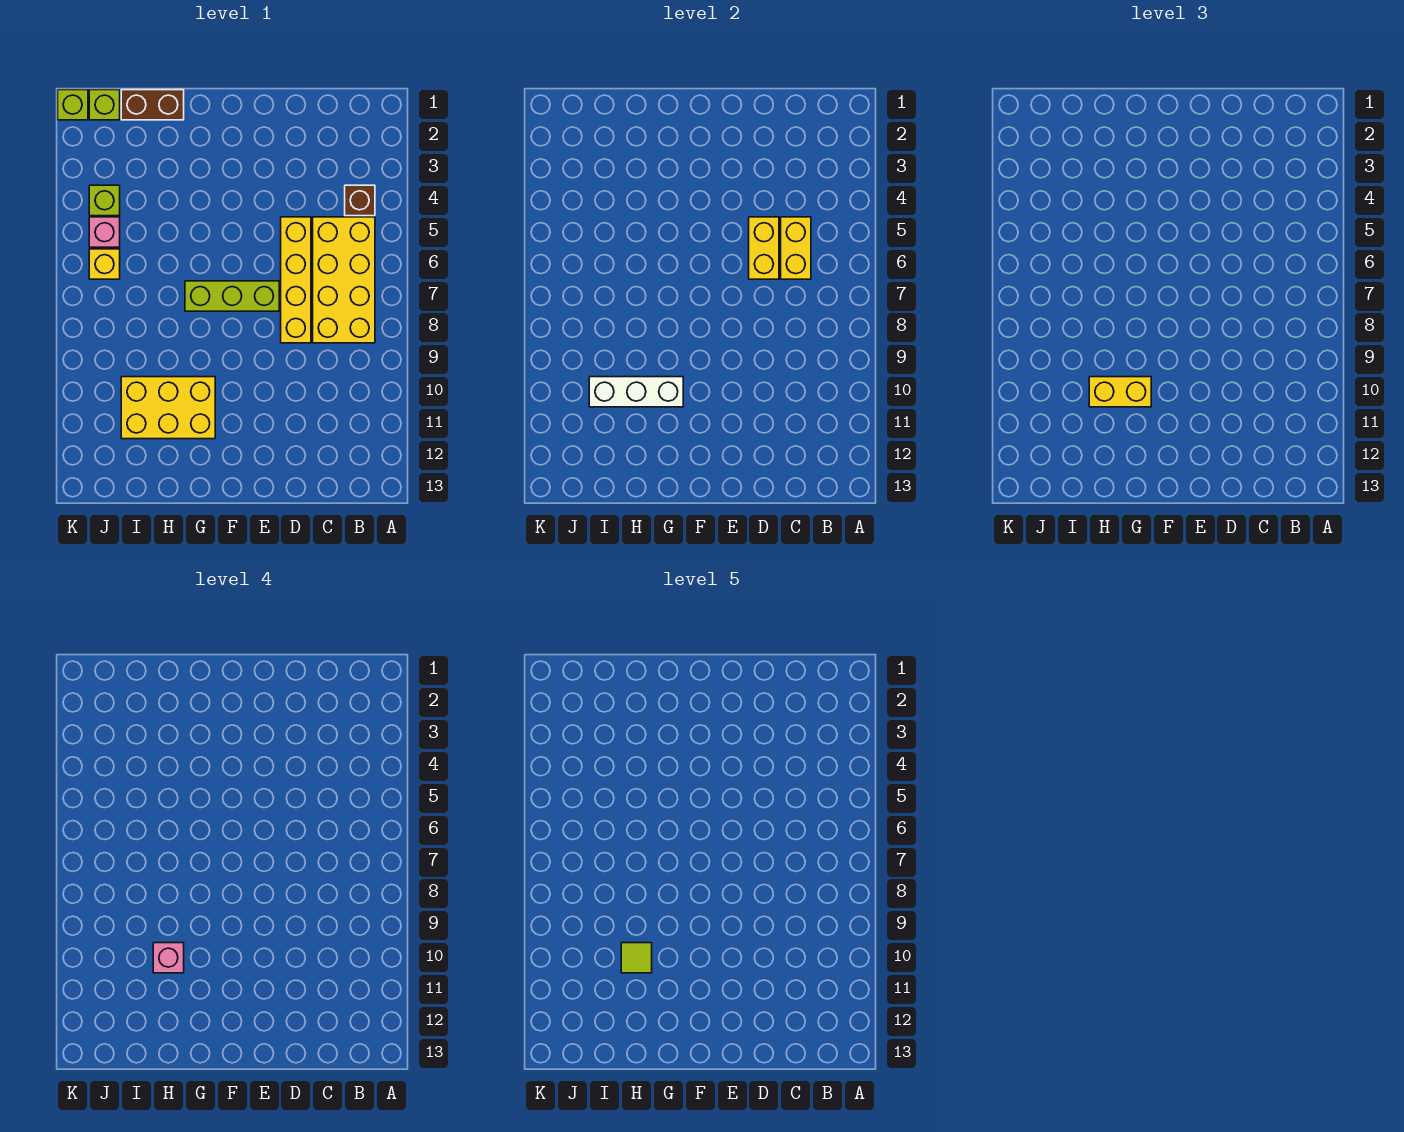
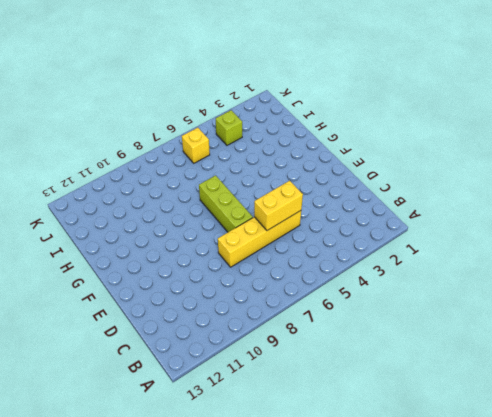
none -> brown brick B4 level 1
none -> yellow brick B5:C8 level 1
none -> yellow brick G10:I11 level 1

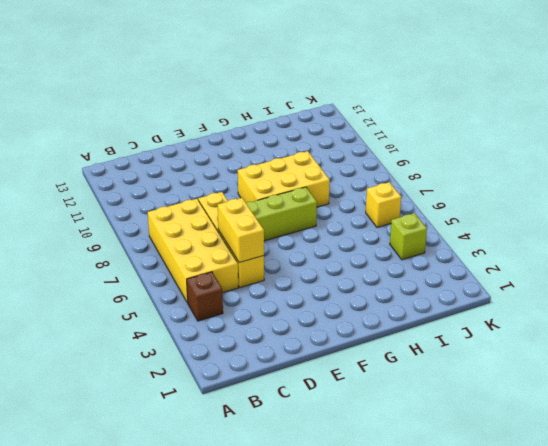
yellow brick F8:H9 level 1 -> yellow brick G10:I11 level 1
none -> brown brick H1:I1 level 1
none -> lime brick J1 level 1
none -> pink brick J5 level 1

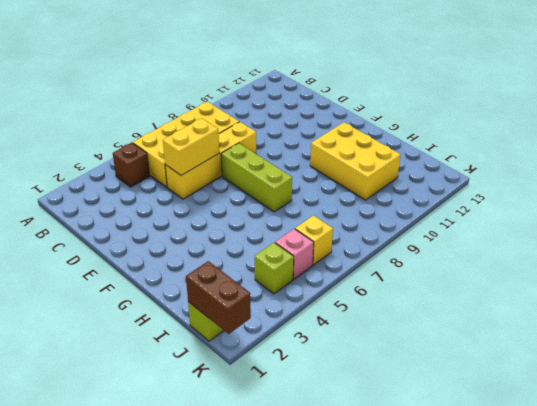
brown brick J1:K1 level 2 -> brown brick H1:I1 level 1
none -> lime brick K1 level 1
none -> yellow brick C5:C6 level 2
none -> white brick G10:I10 level 2

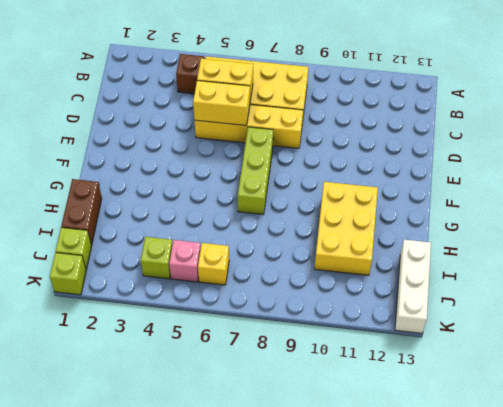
white brick I13:K13 level 1 -> white brick G10:I10 level 2
none -> yellow brick G10:H10 level 3
none -> pink brick H10 level 4
none -> lime tile H10 level 5

